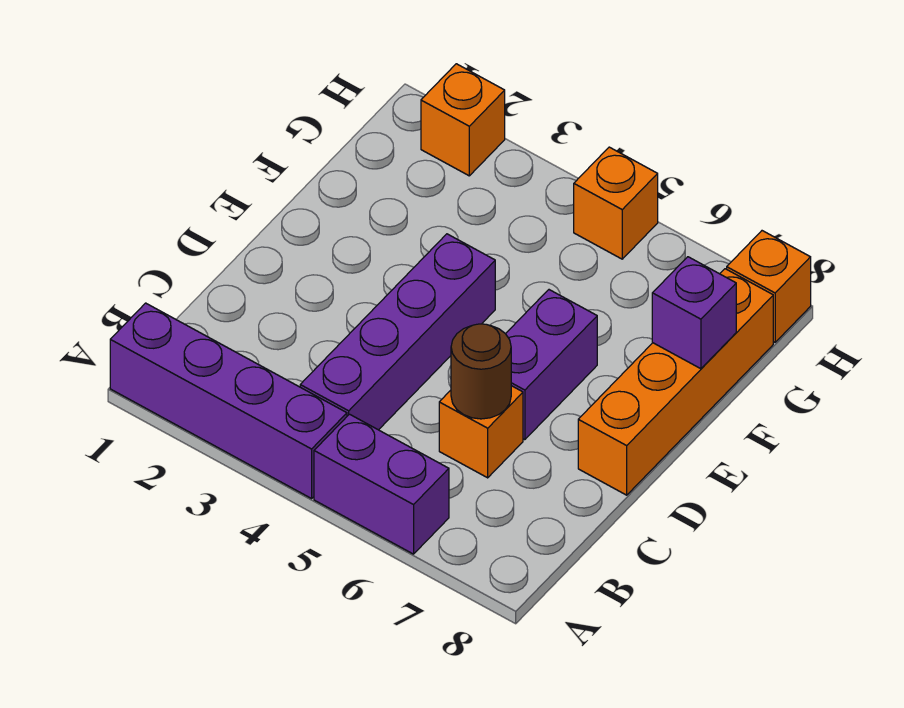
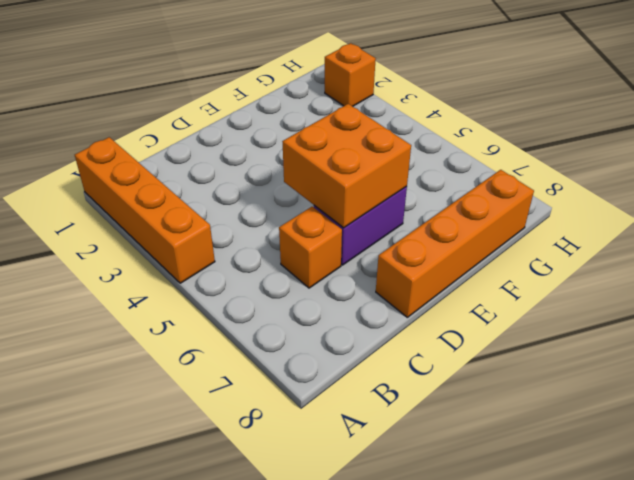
orange brick A1:A4 level 1 -> purple brick A1:A4 level 1
orange brick D5:E6 level 2 -> none
none -> purple brick A5:A6 level 1
none -> purple brick B4:E4 level 1

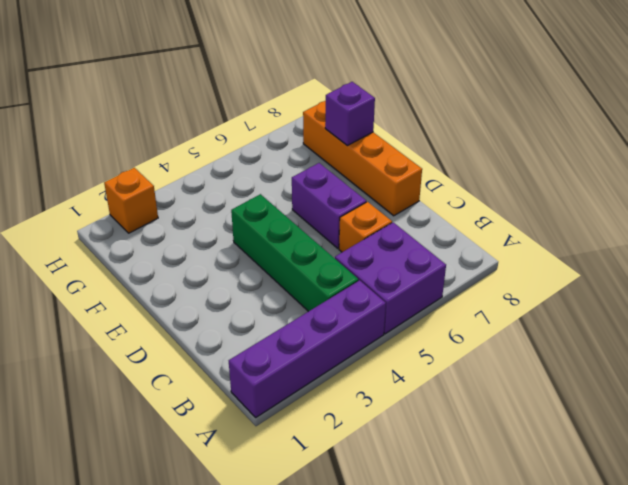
purple brick A5:B6 level 1 -> purple brick A5:A6 level 1
green brick B4:E4 level 1 -> purple brick B4:E4 level 1
none -> orange brick H5 level 1
none -> orange brick H8 level 1

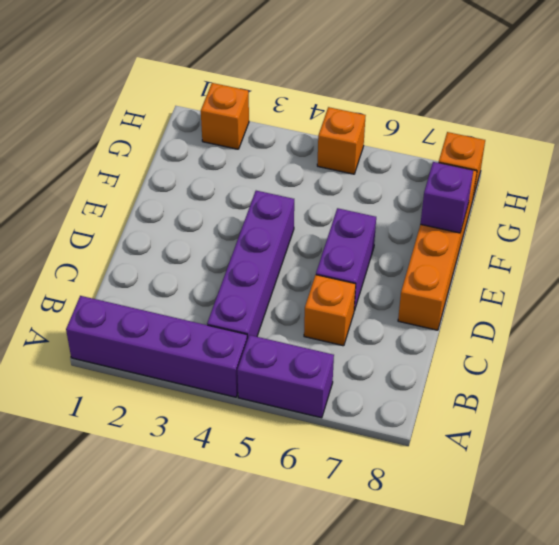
none -> brown round brick C6 level 2

